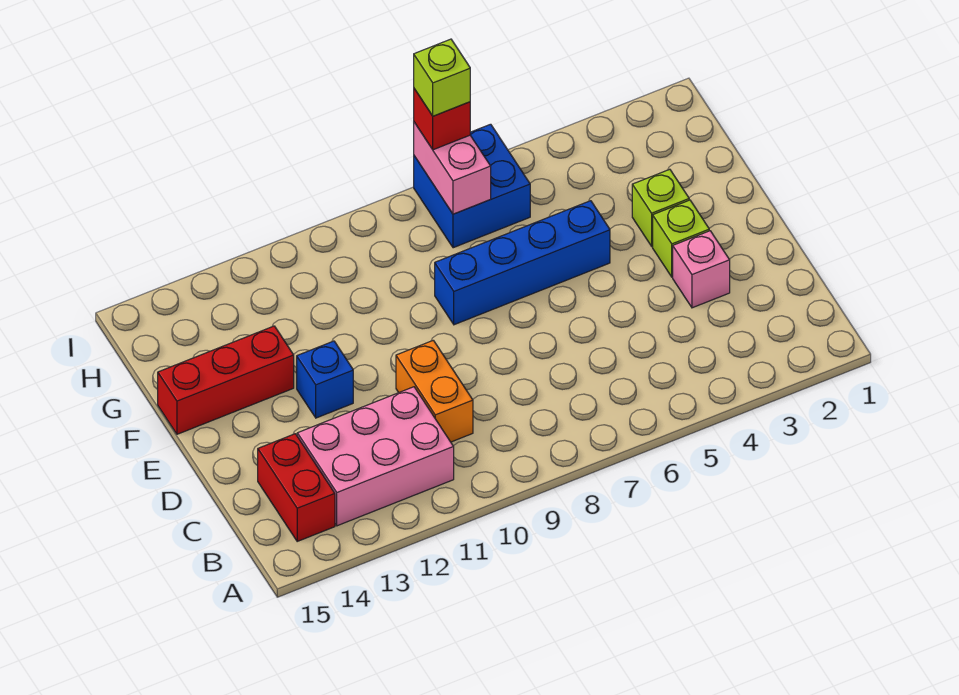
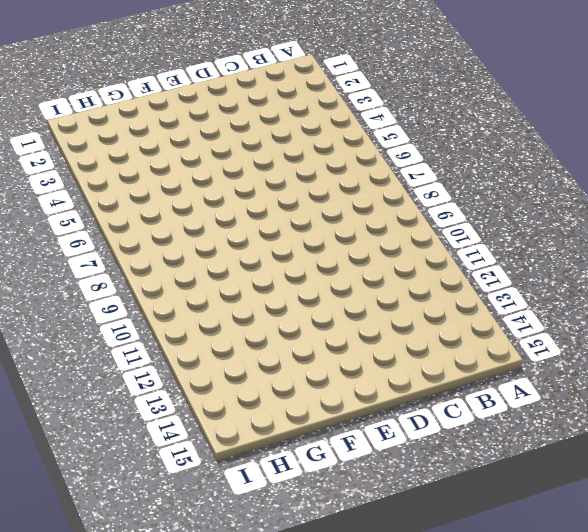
none -> pink brick B11:C13 level 1
none -> red brick B14:C14 level 1
none -> orange brick C10:D10 level 1

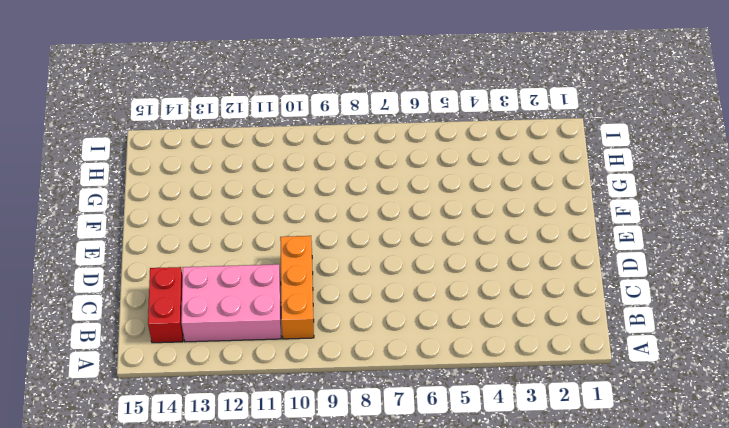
orange brick B10:D10 level 1 -> orange brick C10:D10 level 1
none -> pink brick D3 level 1
none -> lime brick E3 level 1
none -> blue brick E12 level 1

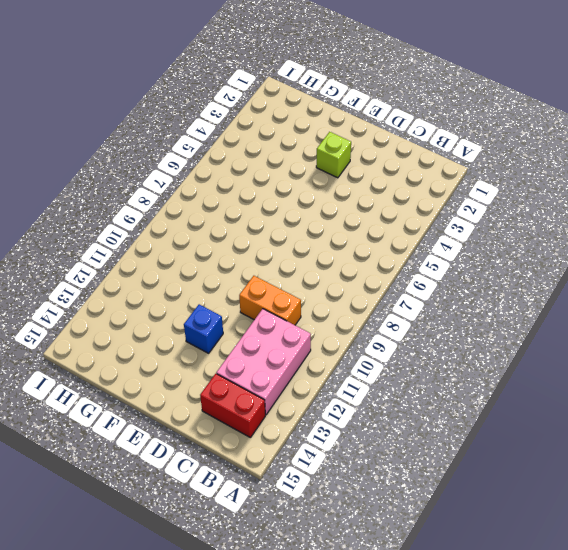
none -> pink brick D3 level 1
none -> lime brick F3 level 1
none -> blue brick F5:F8 level 1

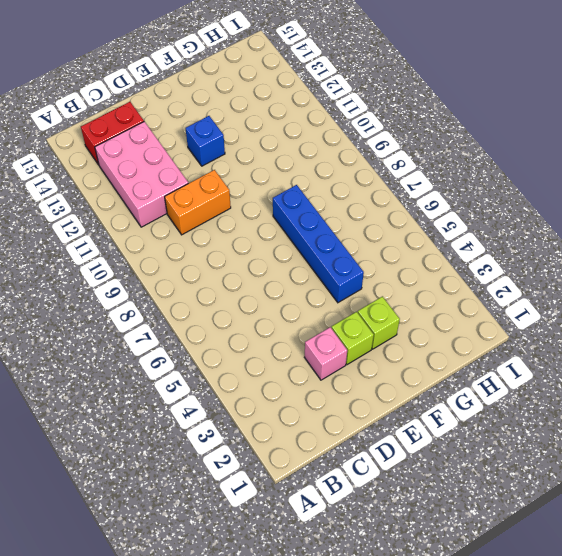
none -> red brick F13:F15 level 1
none -> blue brick H6:I7 level 1
none -> pink brick H7:I7 level 2

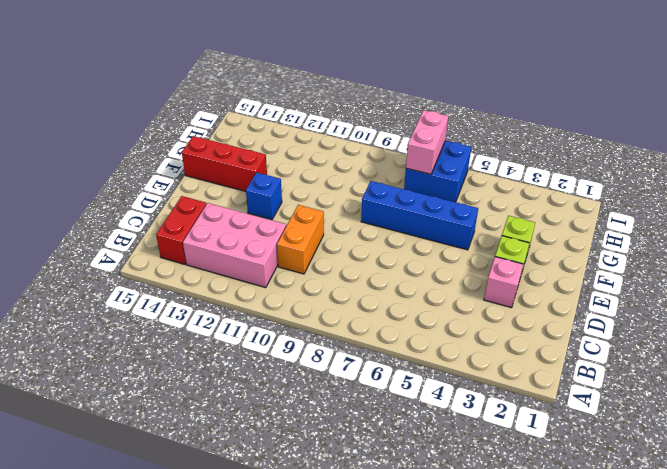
none -> red brick I7 level 3
none -> lime brick I7 level 4

